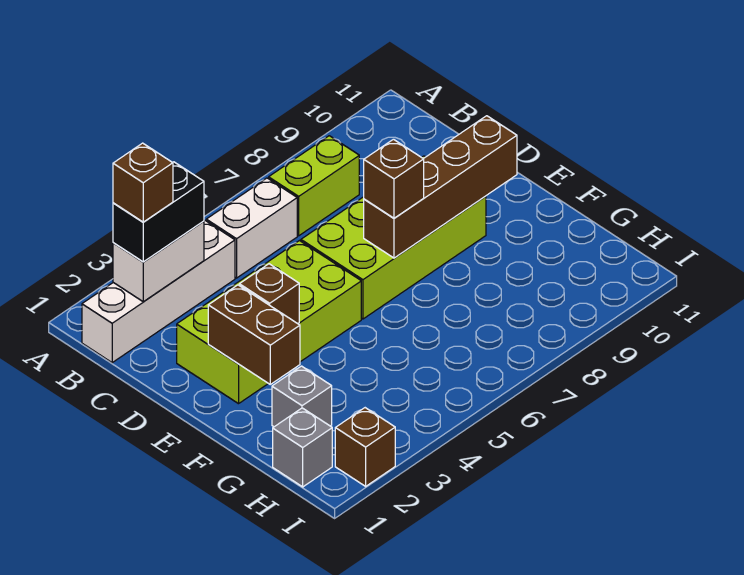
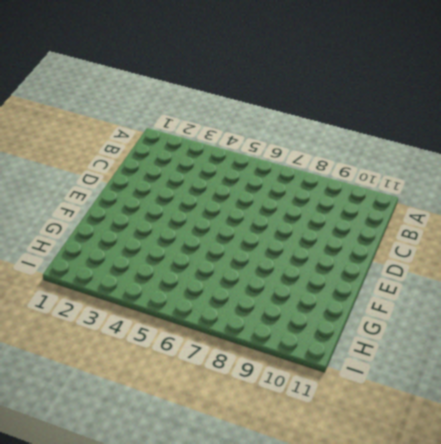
none -> white brick B1:B4 level 1
none -> white brick B5:B6 level 1
none -> lime brick B7:B8 level 1

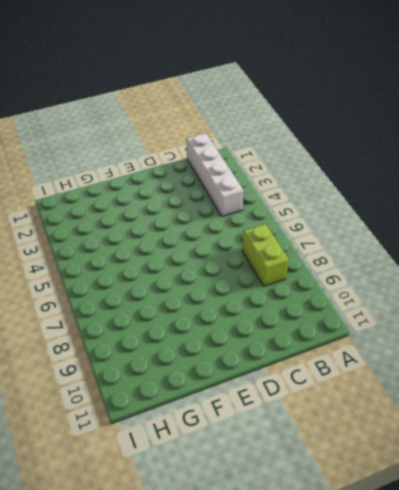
none -> white brick B5:B6 level 1
none -> lime brick D2:E5 level 1
none -> lime brick D6:E9 level 1

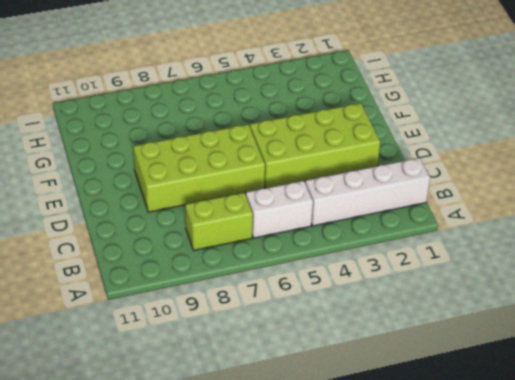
none -> grey brick G2 level 1
none -> grey brick H1 level 1
none -> brown brick I2 level 1

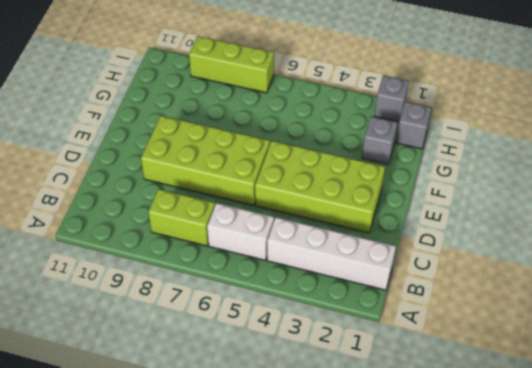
grey brick I2 level 1 -> brown brick I2 level 1
lime brick I7:I9 level 1 -> none
none -> white brick B2:B3 level 2
none -> brown brick E2:F2 level 2
none -> brown brick E3 level 2

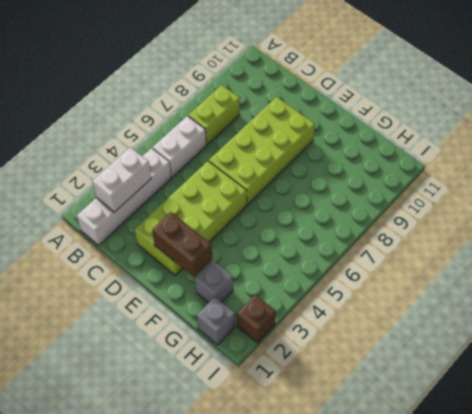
none -> brown brick E3 level 2
none -> brown brick E7:E10 level 2
none -> black brick B2:B3 level 3

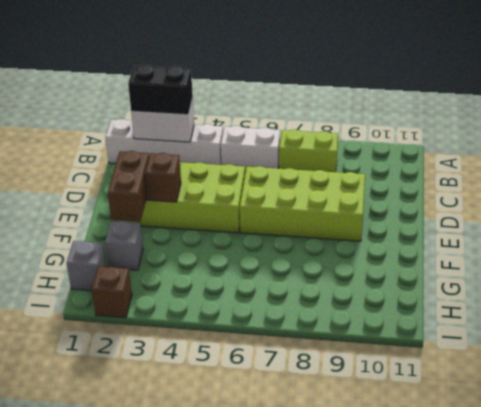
none -> brown brick E7:E10 level 2
none -> brown brick E7 level 3
none -> brown brick B2 level 4

